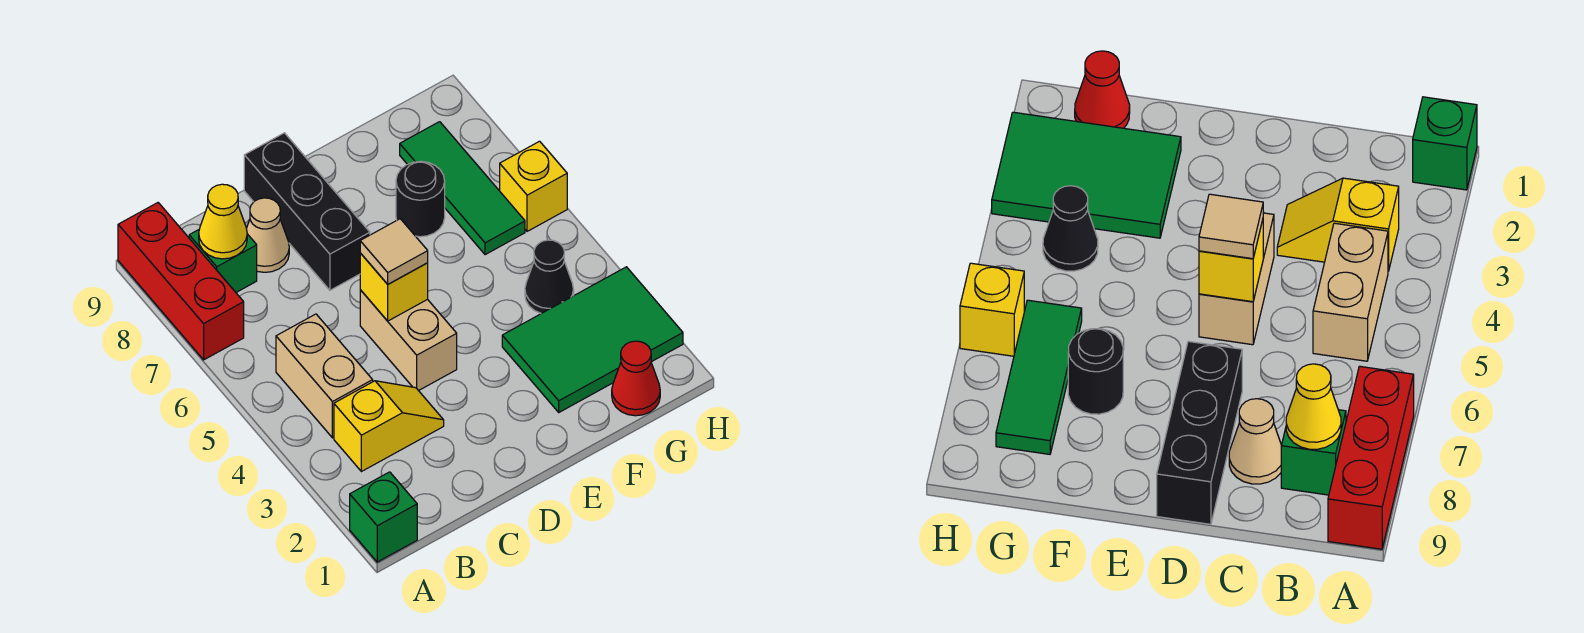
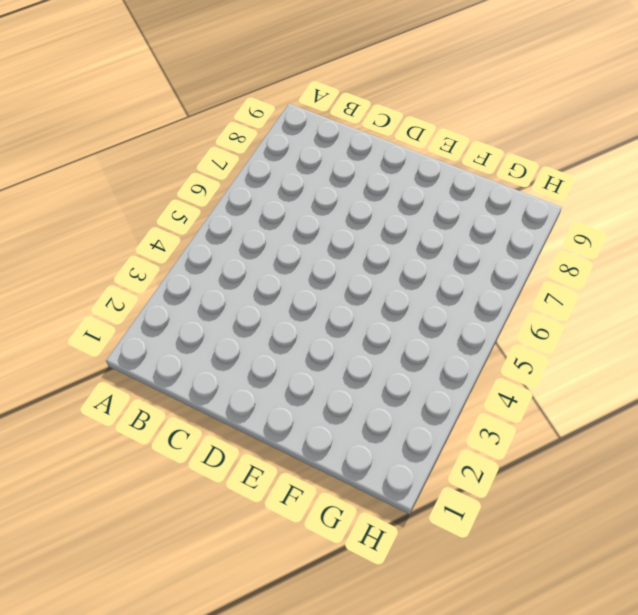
none -> green brick A1 level 1
none -> red brick A7:A9 level 1
none -> yellow slope B3:C3 level 1 top B

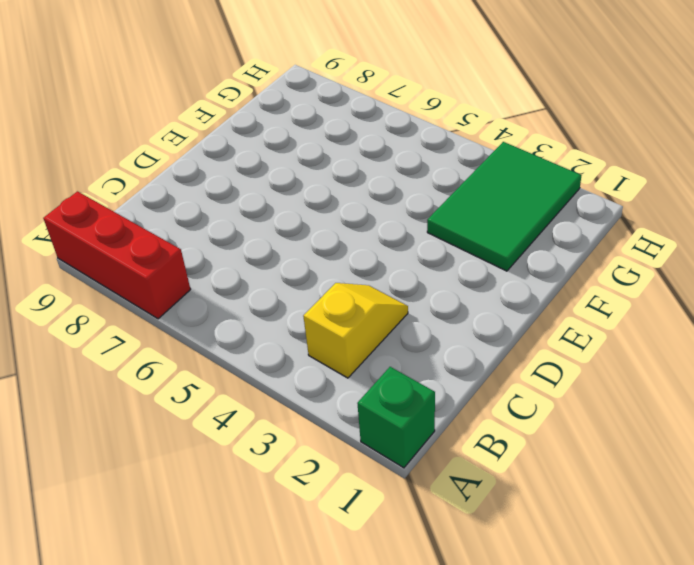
none -> tan brick B4:B5 level 1
none -> green brick B8 level 1
none -> tan cone C8 level 1

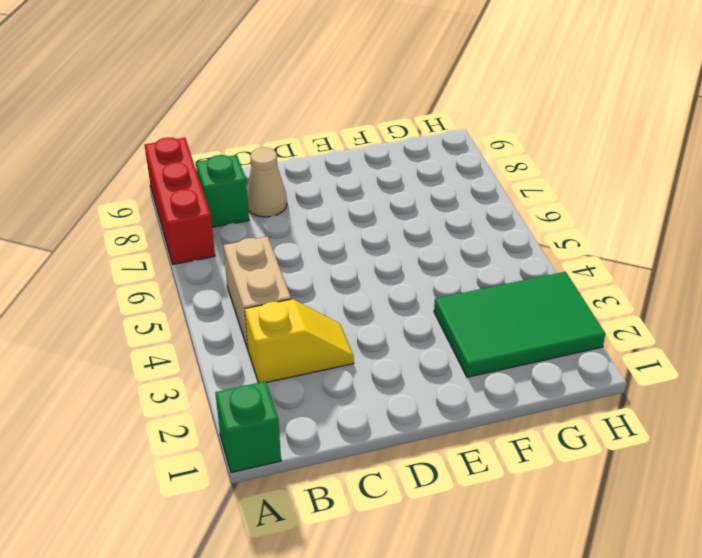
none -> tan brick D4:D5 level 1
none -> black brick D7:D9 level 1
none -> black round brick F7 level 1

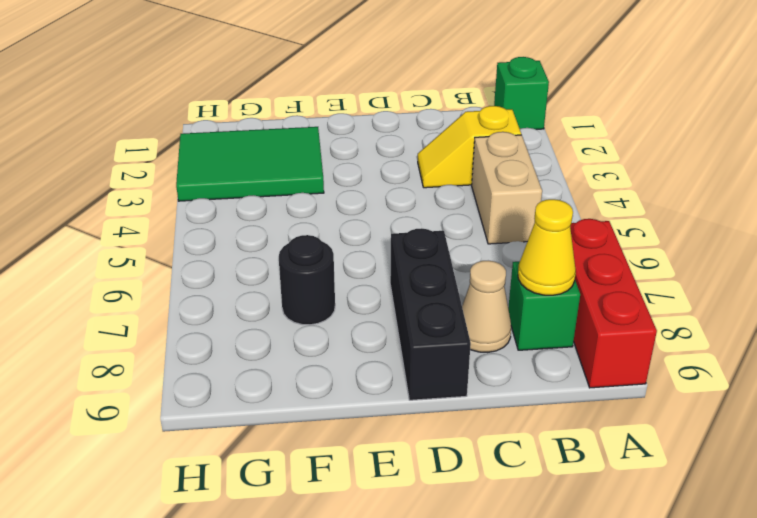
none -> tan brick D4:D5 level 1
none -> red cone G1 level 1
none -> black cone G4 level 1

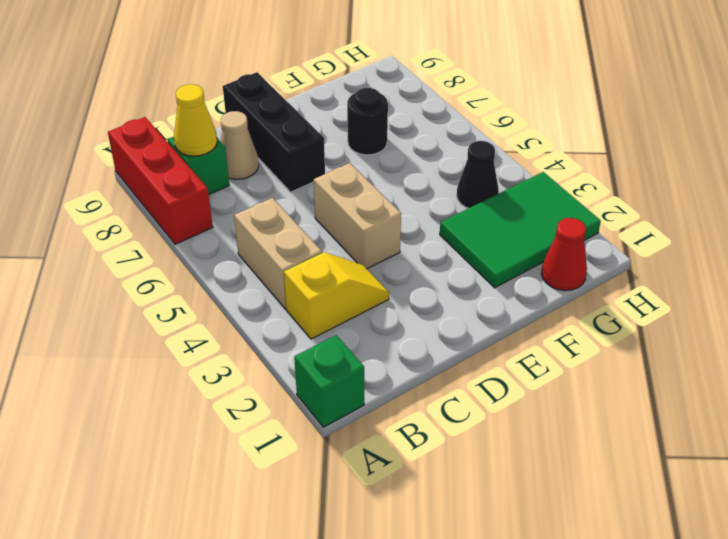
none -> green tile G6:G8 level 1
none -> yellow brick H6 level 1
none -> yellow brick D5 level 2

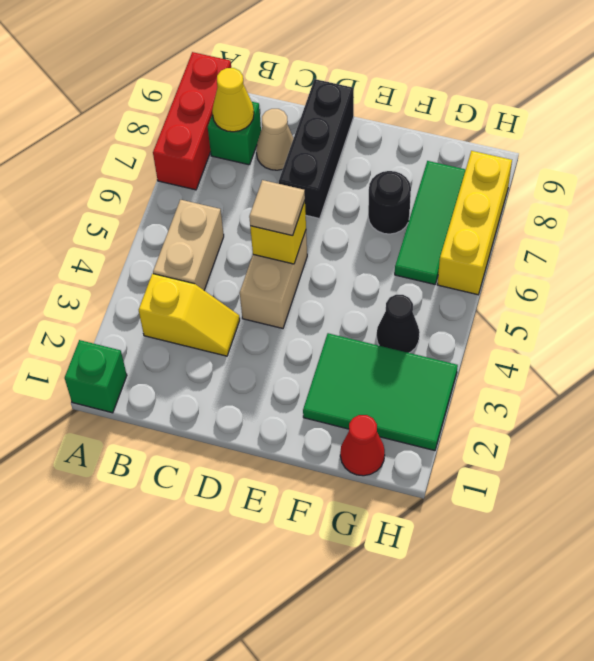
yellow brick H6:H8 level 1 -> yellow brick H6 level 1

